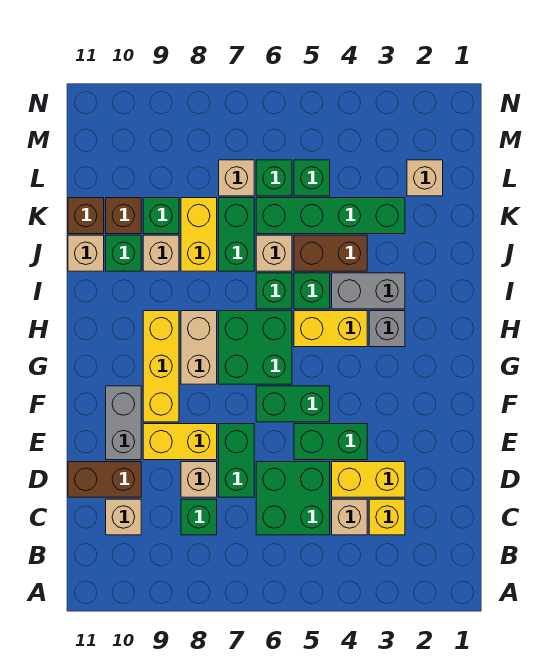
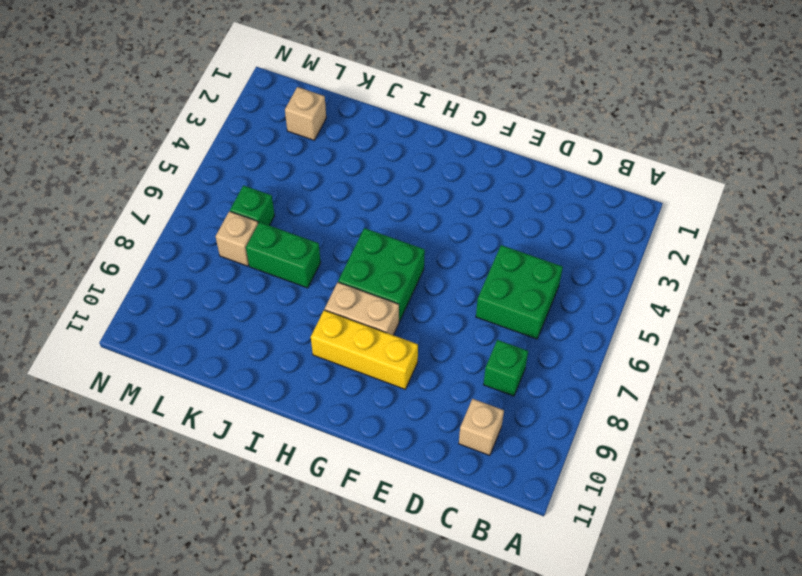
none -> yellow brick C3 level 1
none -> tan brick C4 level 1
none -> yellow brick D3:D4 level 1
none -> green brick D7:E7 level 1

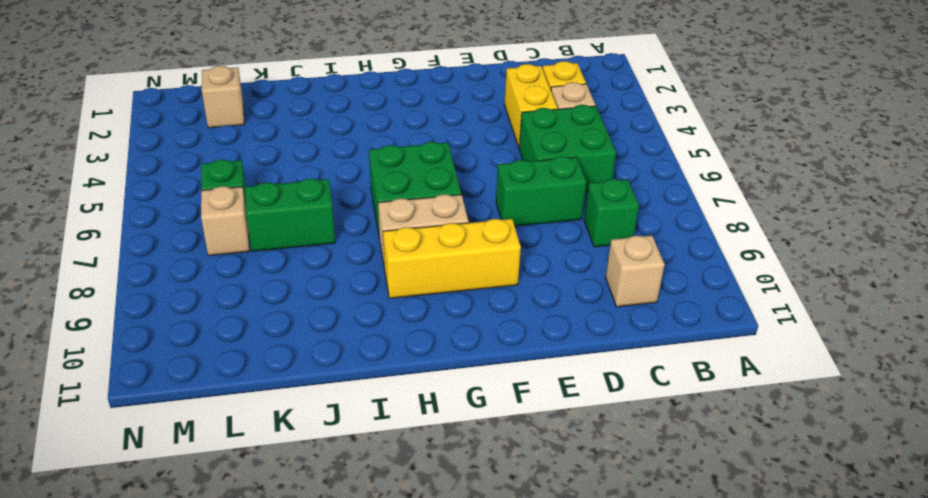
none -> tan brick D8 level 1
none -> brown brick D10:D11 level 1
none -> green brick E4:E5 level 1
none -> yellow brick E8:E9 level 1

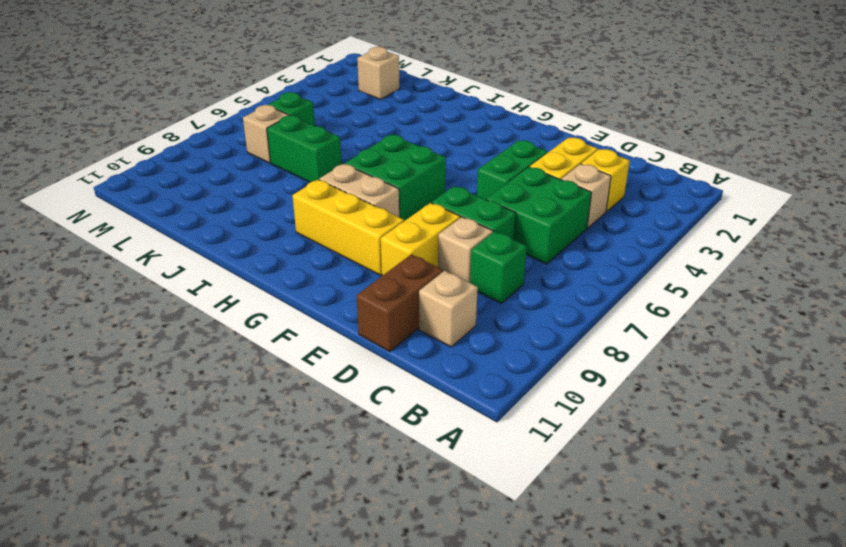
none -> grey brick E10:F10 level 1
none -> green brick F5:F6 level 1
none -> grey brick H3 level 1
none -> yellow brick H4:H5 level 1

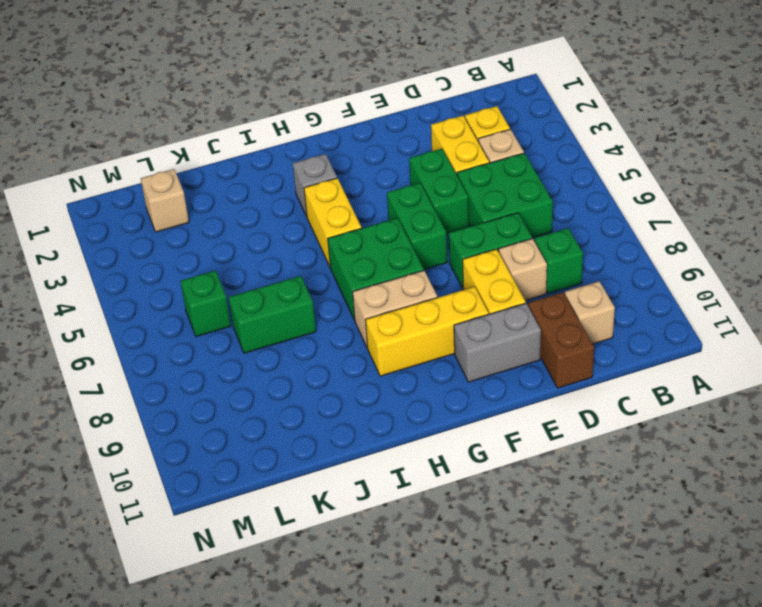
none -> grey brick I3:I4 level 1
none -> green brick I5 level 1
none -> green brick I6 level 1
none -> brown brick J4:J5 level 1

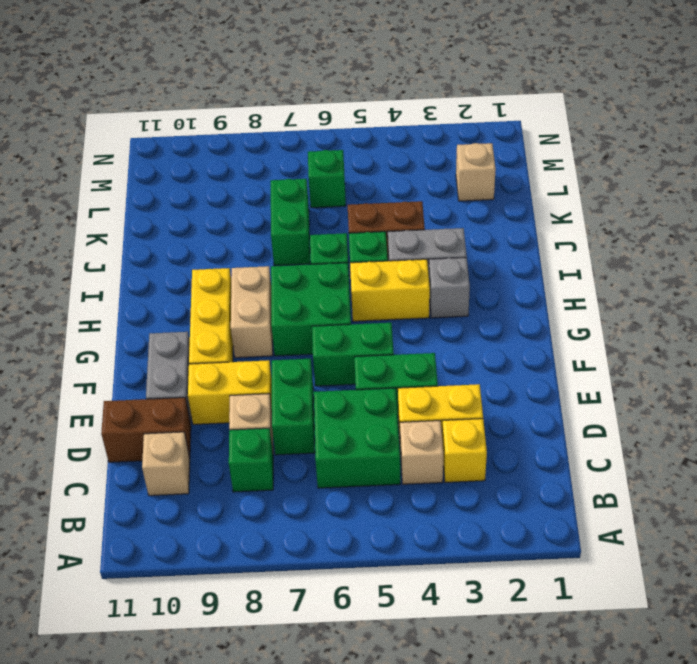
none -> tan brick J6 level 1
none -> yellow brick J8:K8 level 1
none -> tan brick J9 level 1
none -> green brick J10 level 1

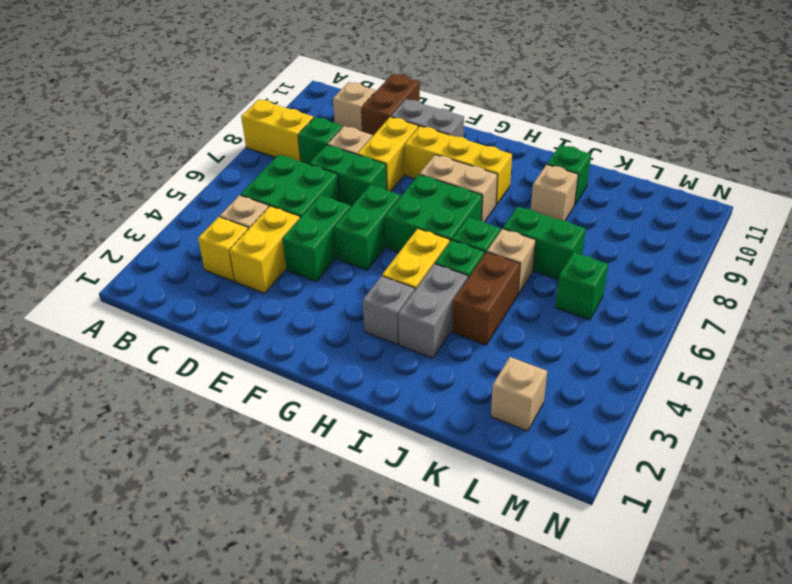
yellow brick A8:B8 level 1 -> yellow brick J8:K8 level 1
none -> tan brick J11 level 1
none -> green brick K3:K6 level 1
none -> green brick K9 level 1
none -> brown brick K10 level 1

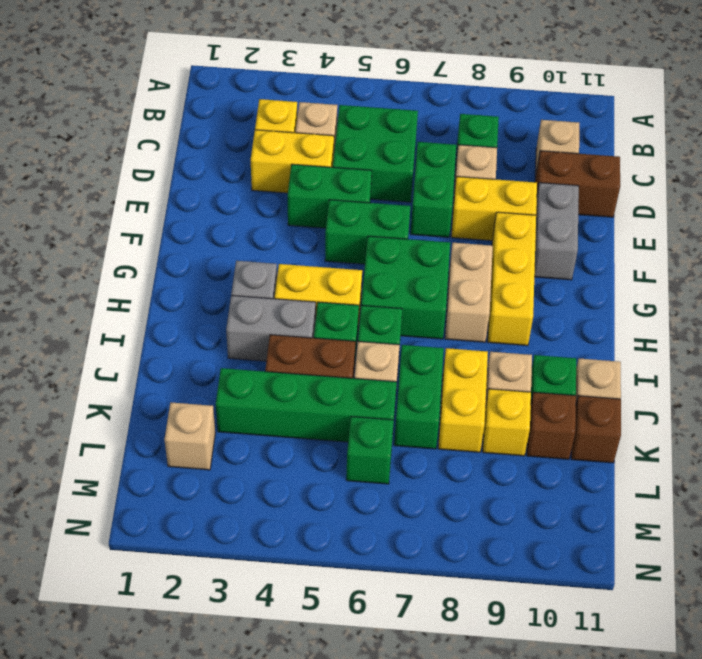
yellow brick K9 level 1 -> green brick K9 level 1
none -> green brick L5 level 1
none -> tan brick L7 level 1

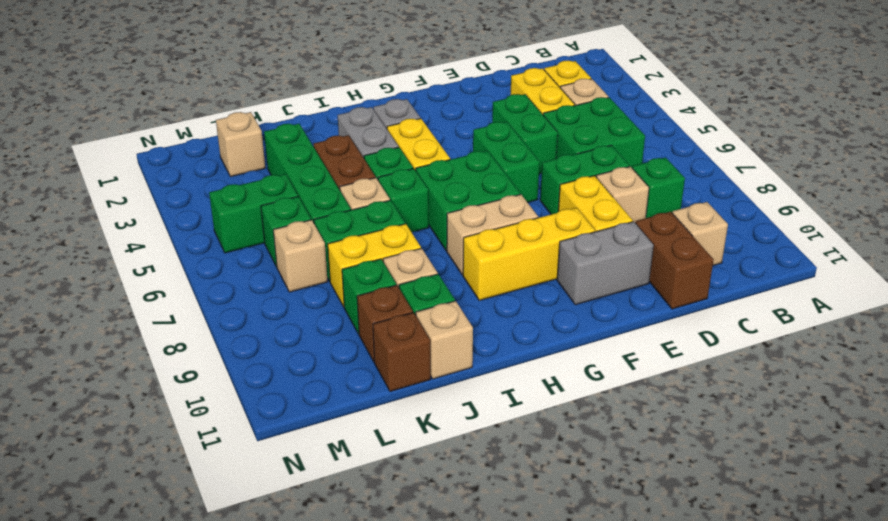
green brick L5:M5 level 1 -> green brick L5 level 1

